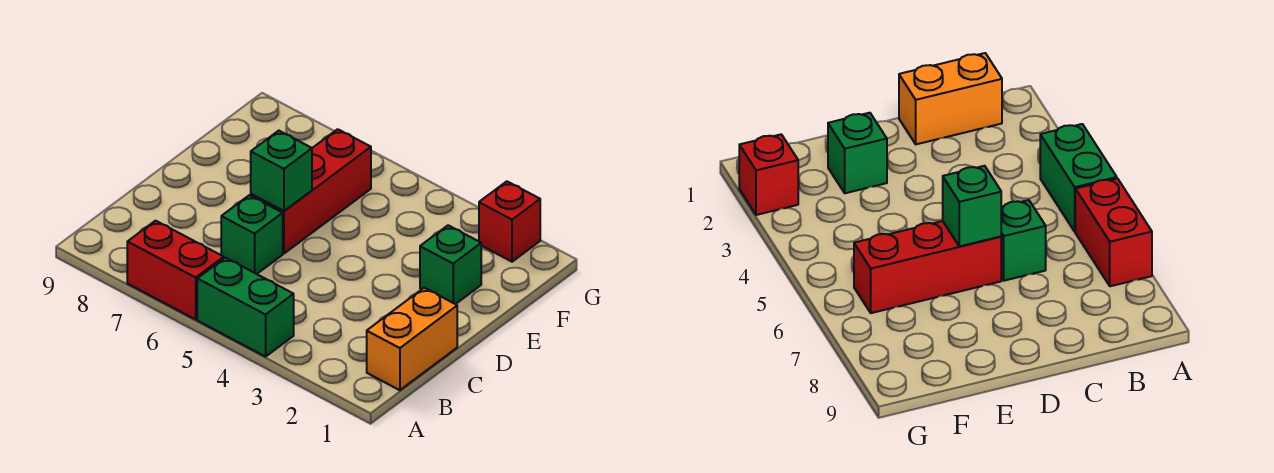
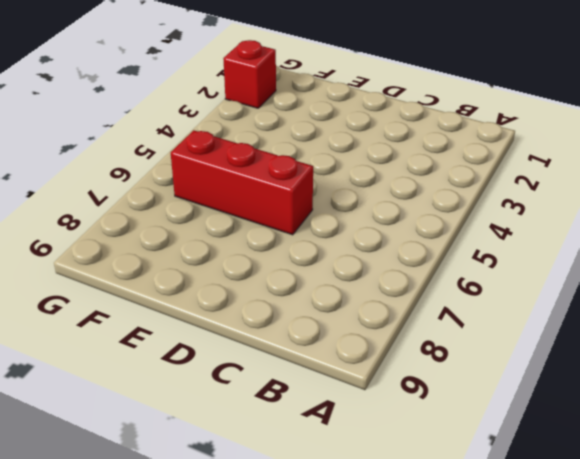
none -> green brick A4:A5 level 1
none -> red brick A6:A7 level 1

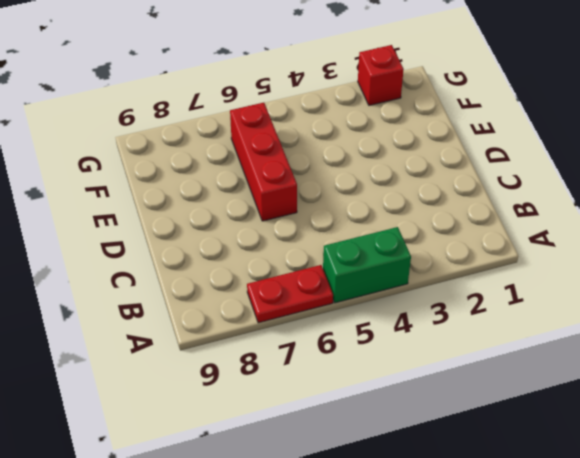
red plate A6:A7 level 1 -> red brick A6:A7 level 1
none -> orange brick B1:C1 level 1
none -> green brick C6 level 1

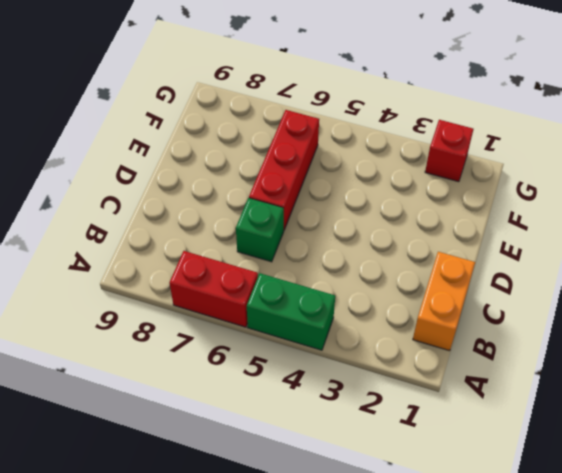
none -> green brick E2 level 1
none -> green brick D6 level 2

